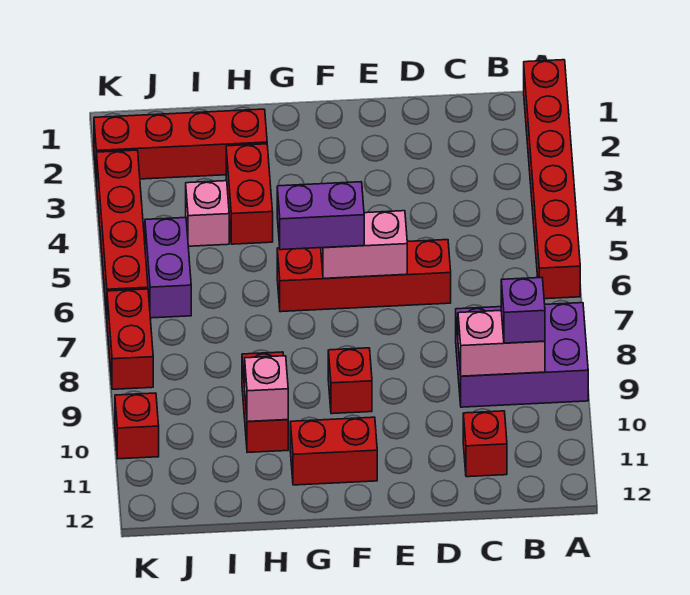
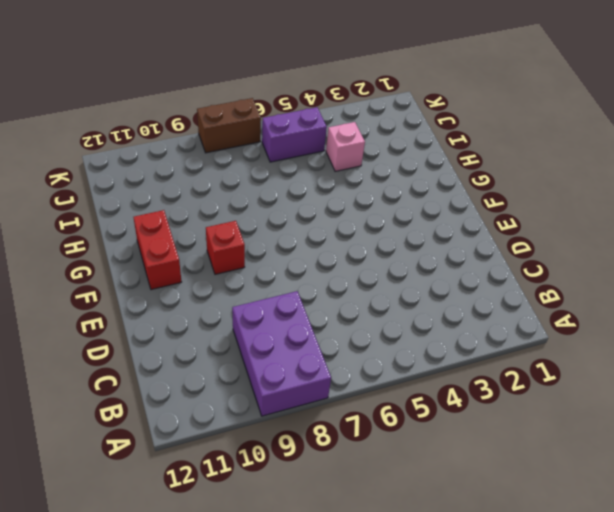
brown brick K7:K8 level 1 -> red brick K7:K8 level 1
none -> red brick A1:A6 level 1
none -> red brick C11 level 1
none -> red brick D6:G6 level 1

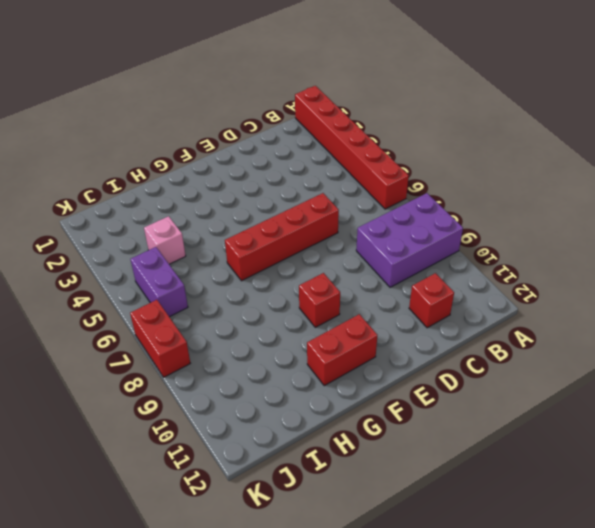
none -> red brick H2:K2 level 1
none -> red brick H3:H4 level 1
none -> red brick H9:H10 level 1

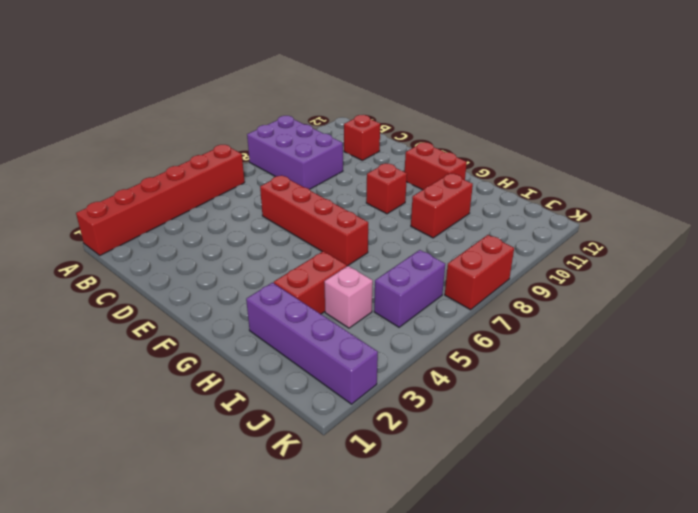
purple brick H2:K2 level 1 -> red brick H2:K2 level 1
none -> red brick K3:K6 level 1
none -> red brick K10 level 1
none -> pink brick B9:C9 level 2

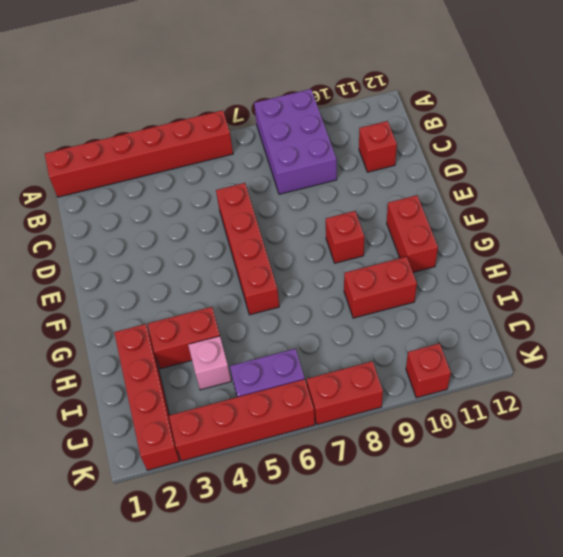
none -> pink brick B9:C9 level 2
none -> pink brick E6:F6 level 2
none -> pink brick H10 level 2

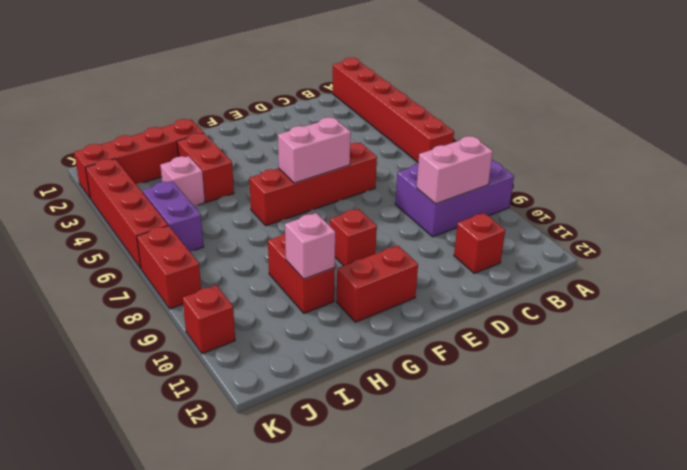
none -> purple brick B9 level 3
none -> purple brick F6:G6 level 3

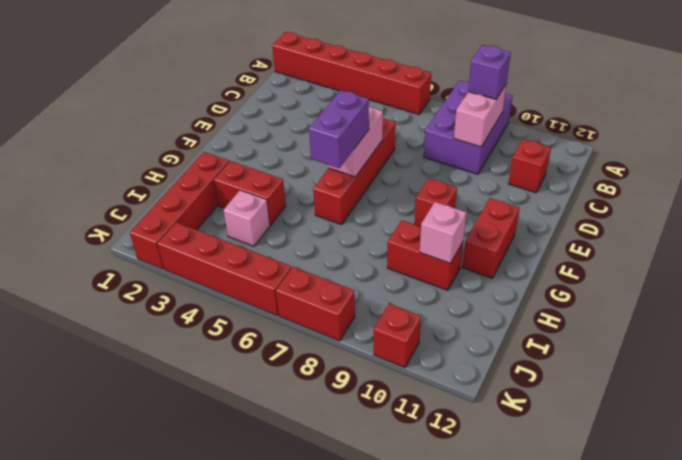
none -> purple brick J5:J6 level 1

